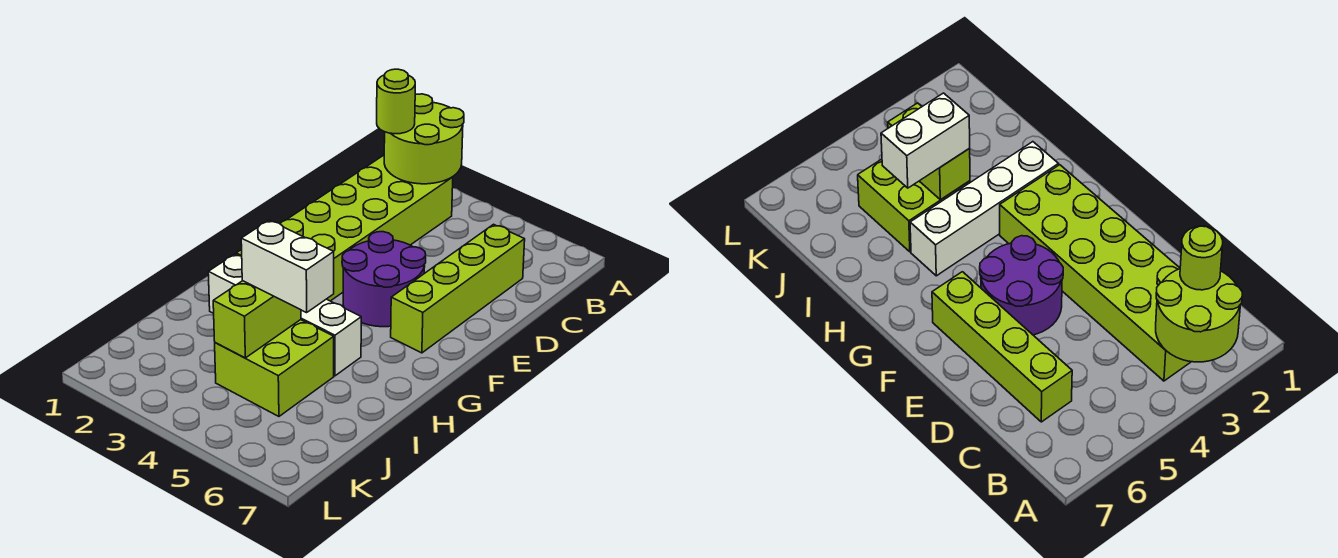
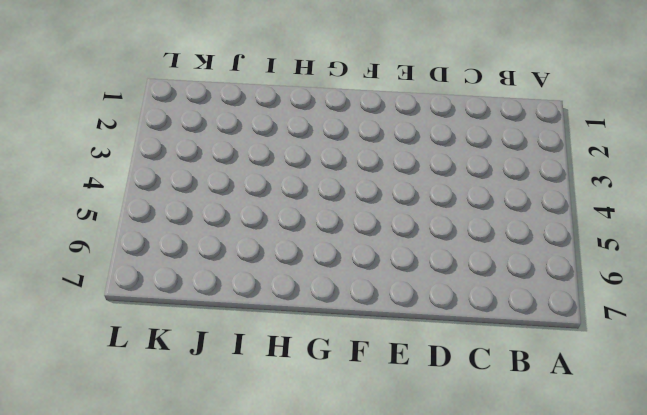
none -> lime brick B2:G3 level 1
none -> lime brick C6:F6 level 1

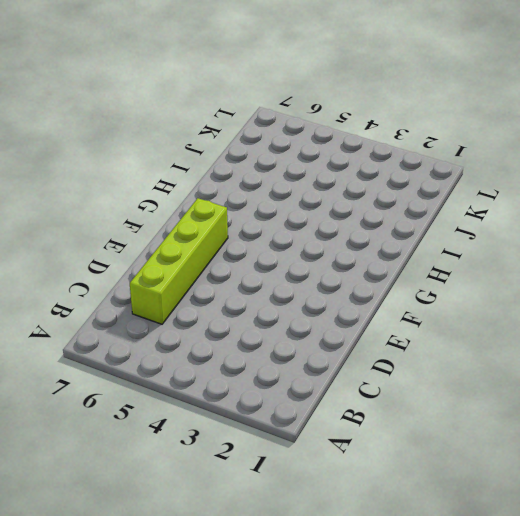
none -> lime brick B2:G3 level 1
none -> purple round brick E4:F5 level 1

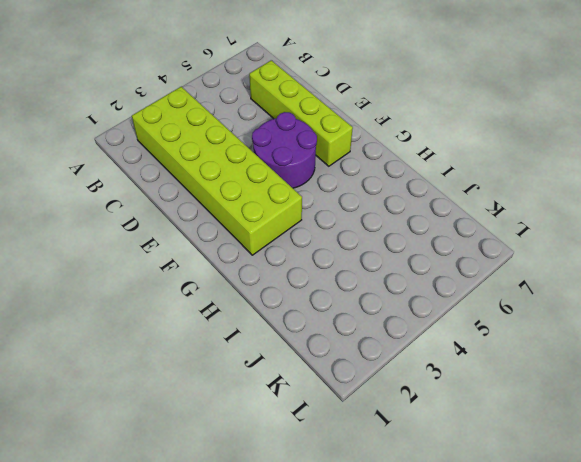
none -> white brick H2:H5 level 1
none -> lime brick I4:J5 level 1

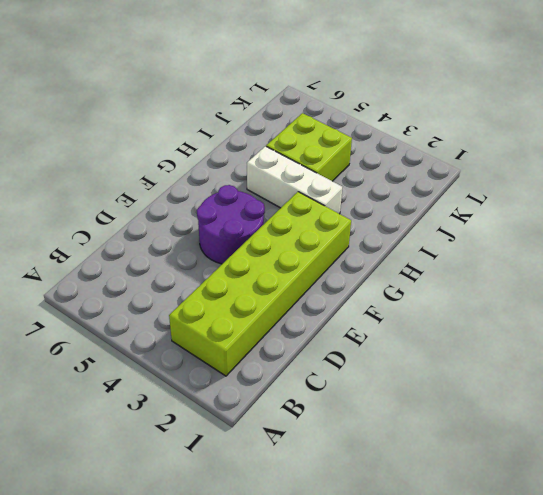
white brick H3:H5 level 1 -> white brick H2:H5 level 1
none -> lime brick C6:F6 level 1
none -> lime round brick A2:B3 level 2

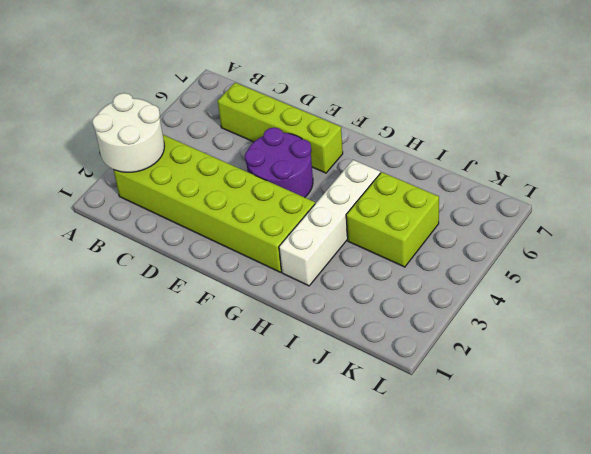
white round brick A2:B3 level 2 -> lime round brick A2:B3 level 2
none -> lime brick I4:J4 level 2
none -> lime round brick B2 level 3

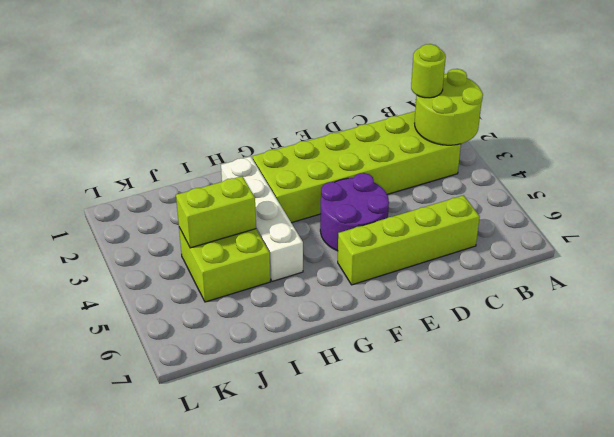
none -> white brick I4:I5 level 3

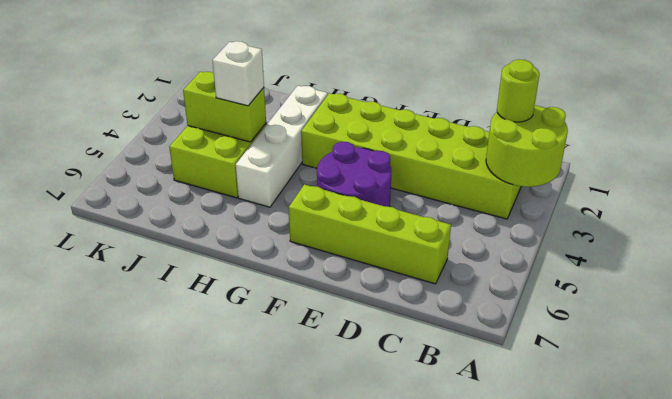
white brick I4 level 3 -> white brick I4:I5 level 3

